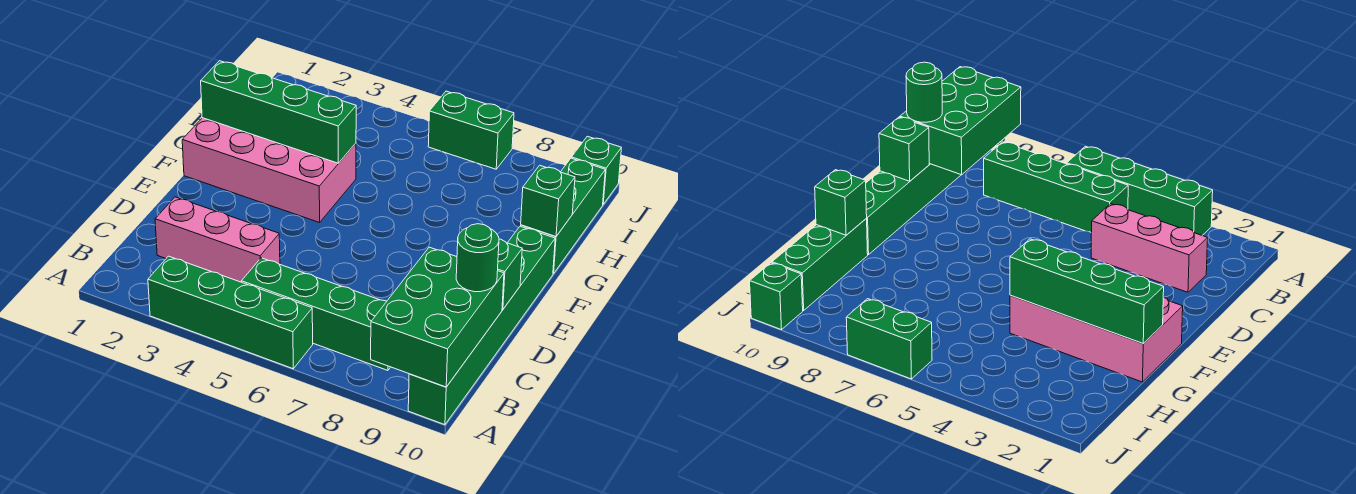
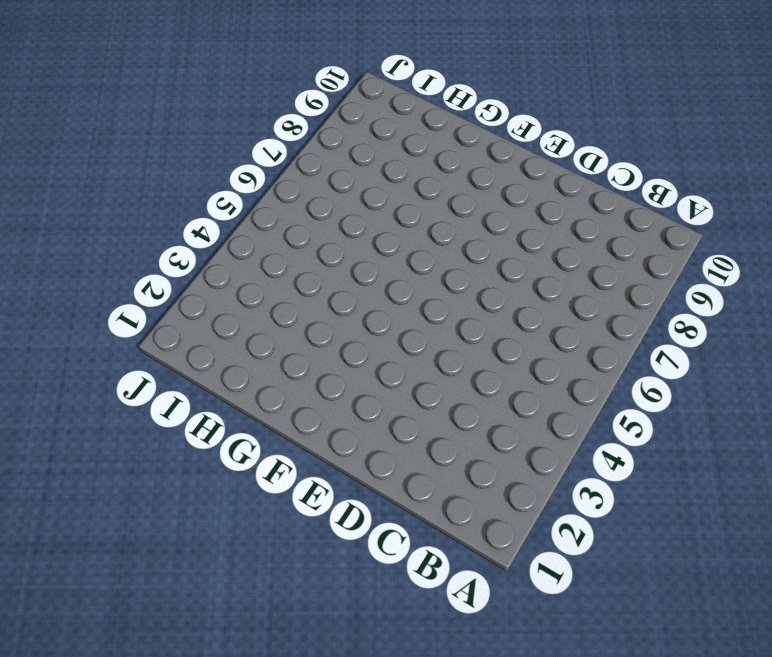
none -> green brick A3:A6 level 1
none -> green brick A10:F10 level 1
none -> green brick B5:B8 level 1

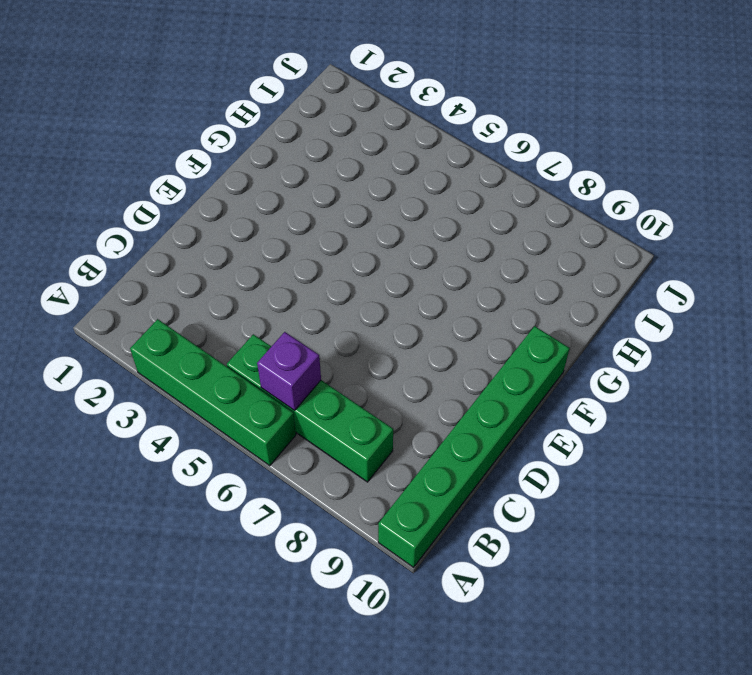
purple brick B6 level 2 -> none
none -> pink brick C2:C4 level 1
none -> pink brick F1:G4 level 1
none -> green brick G10:I10 level 1

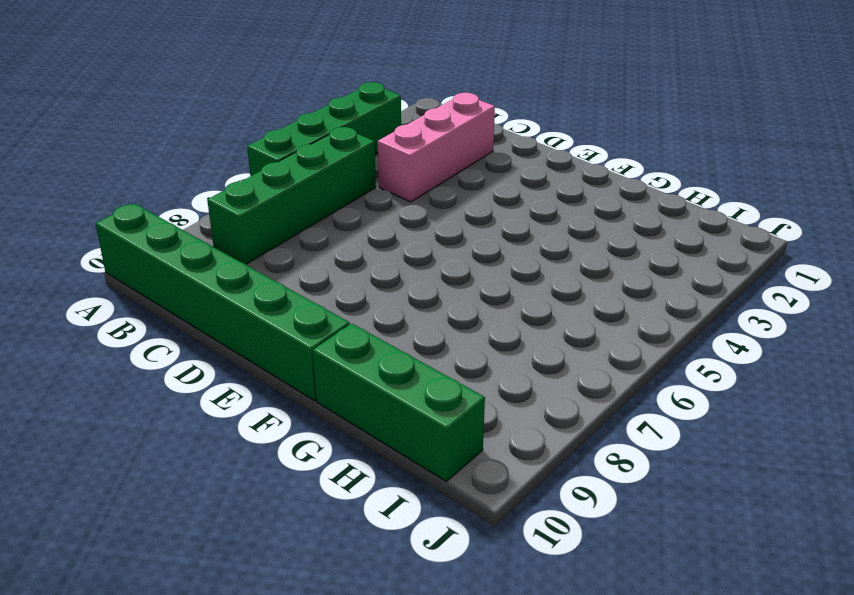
none -> pink brick F1:G4 level 1
none -> green brick J6:J7 level 1
none -> green brick J10 level 1

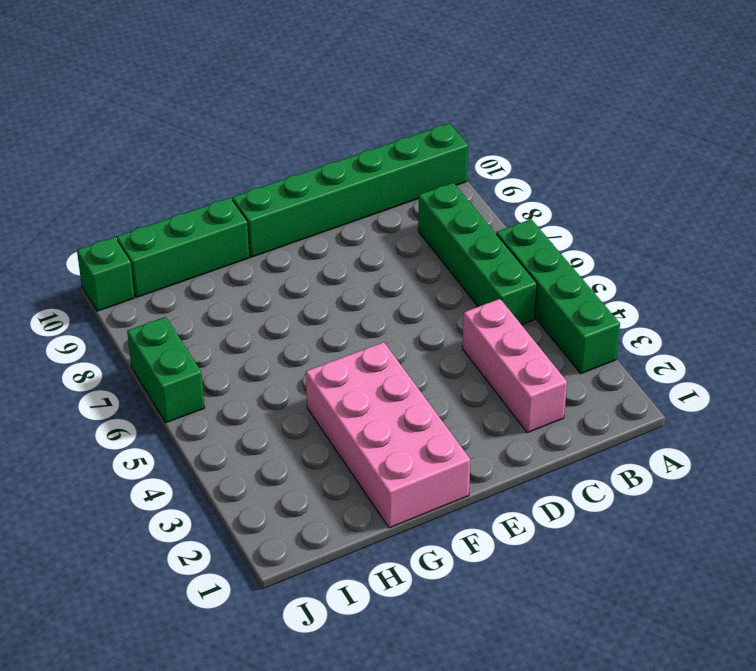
none -> green brick A9:C10 level 2
none -> green brick D10 level 2
none -> green brick G1:G4 level 2

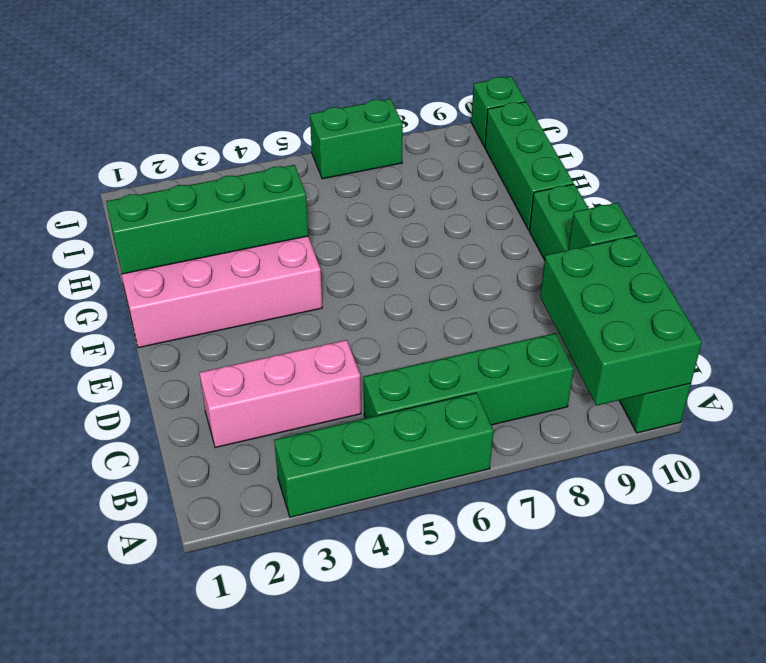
none -> green brick G10 level 2
none -> green round brick C10 level 3

